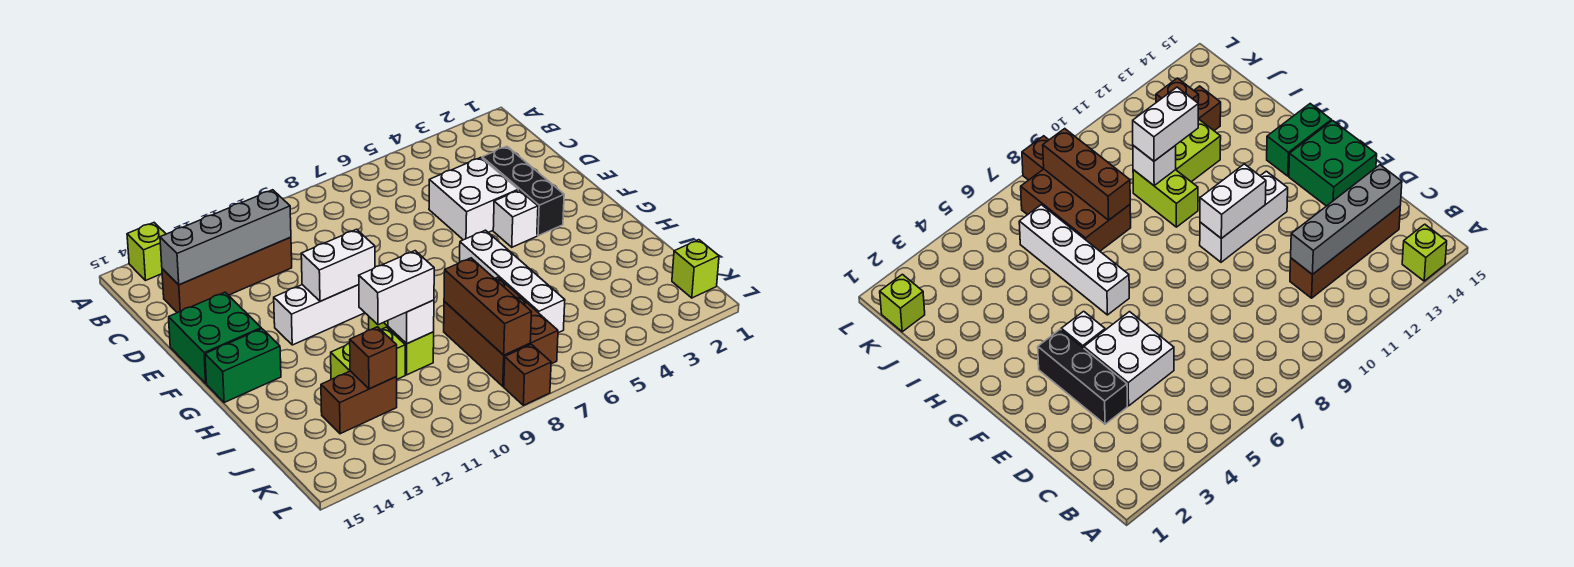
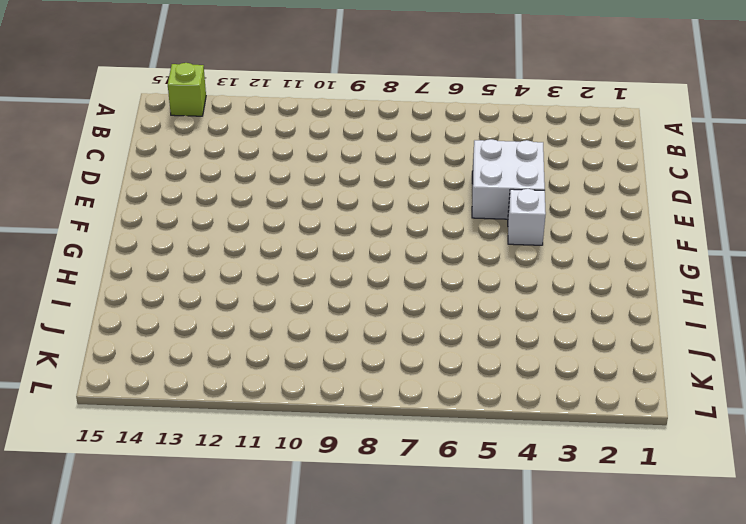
none -> brown brick C11:C14 level 1
none -> black brick D3:F3 level 1
none -> green brick E14:F15 level 1

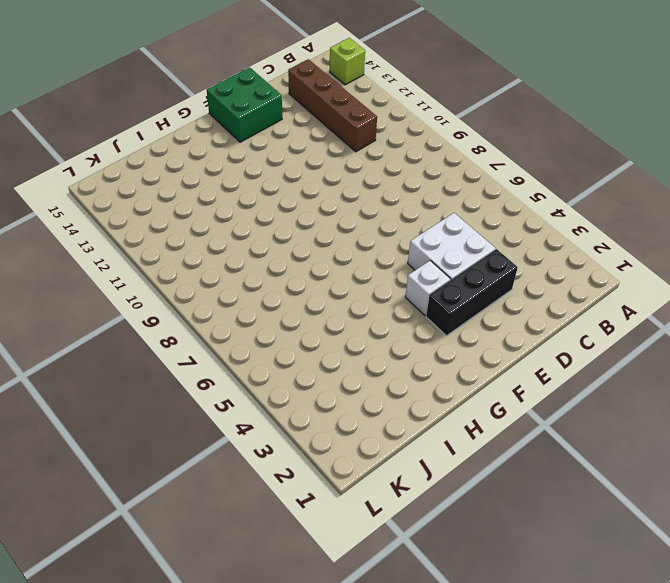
none -> white brick F10:F12 level 1
none -> white brick G6:J6 level 1
none -> green brick G14:G15 level 1

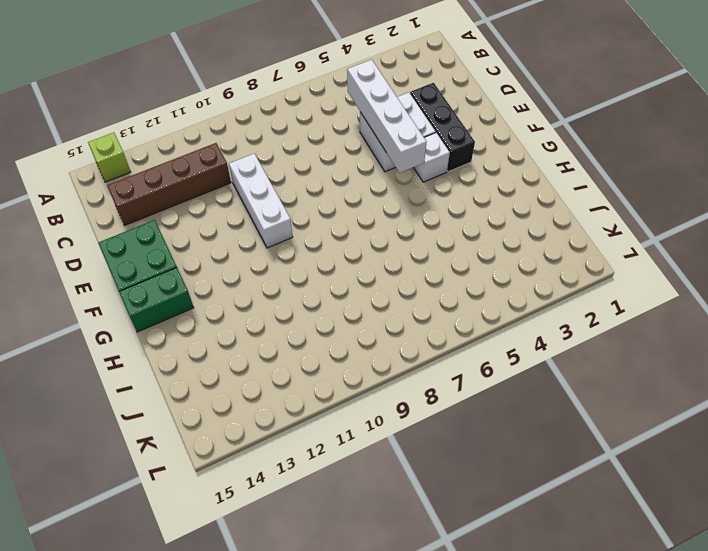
white brick C5:F5 level 2 -> white brick G6:J6 level 1
white brick D10:F10 level 1 -> white brick F10:F12 level 1
none -> lime brick H10:I10 level 1
none -> brown brick I7:K8 level 1
none -> lime brick I11:I12 level 1

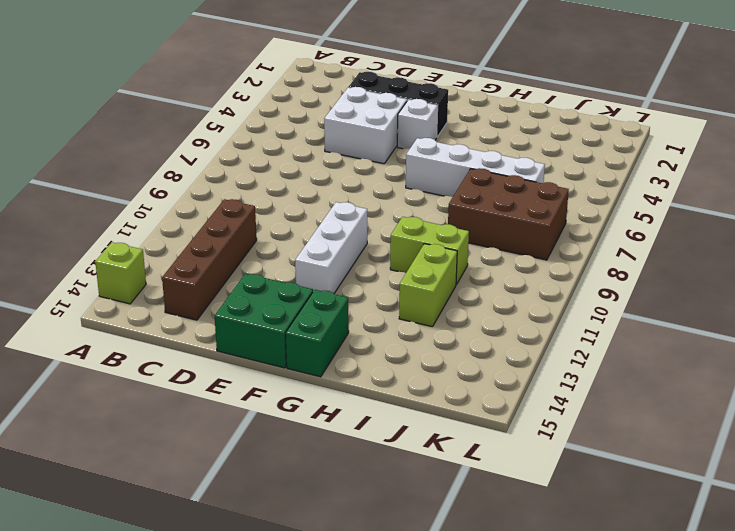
none -> brown brick J12:J13 level 1
none -> lime brick K1 level 1
none -> brown brick L8 level 1

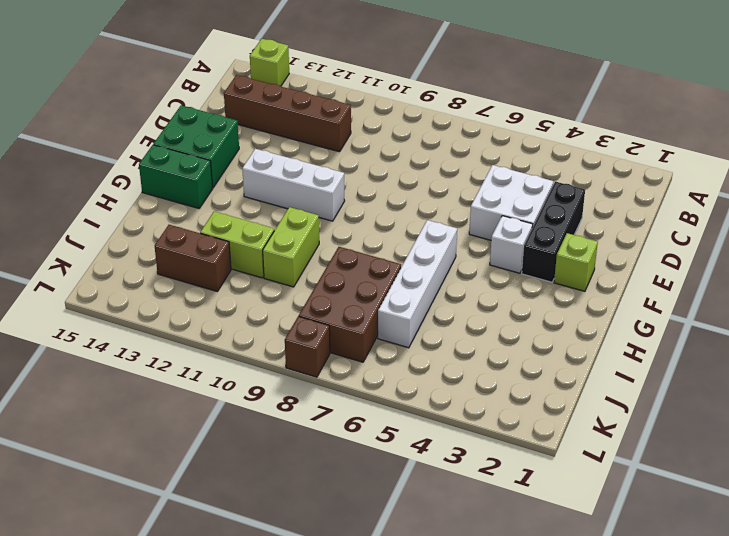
lime brick F2 level 1 -> lime brick K1 level 1
none -> grey brick C11:C14 level 2
none -> white brick F10:F11 level 2
none -> brown brick I8:K8 level 2

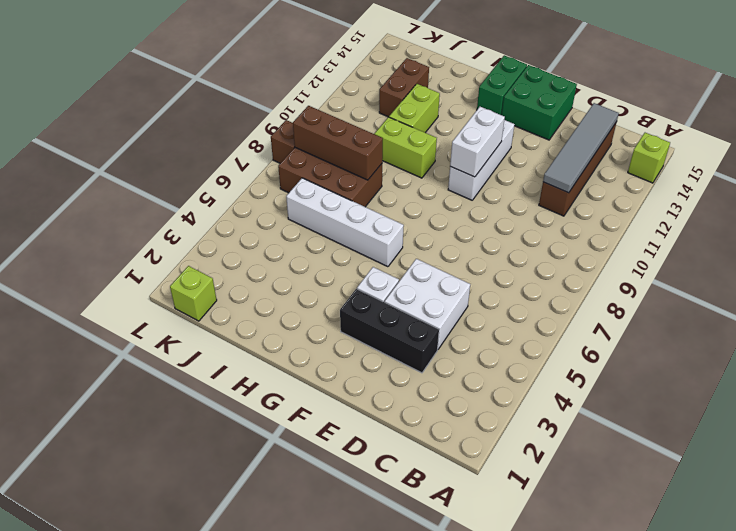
grey tile C11:C14 level 2 -> grey brick C11:C14 level 2
none -> white brick I10 level 2
none -> brown brick J12 level 2
none -> white brick I10:I11 level 3

